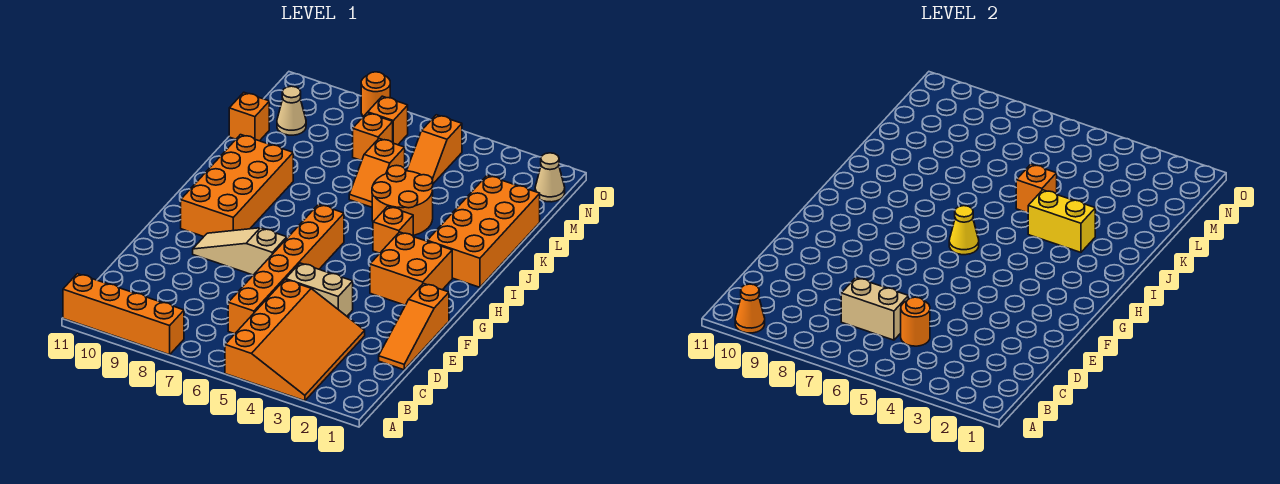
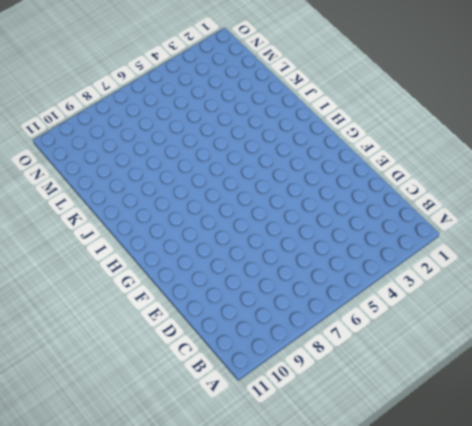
none -> orange slope A3:D5 level 1 top 5
none -> orange brick A8:A11 level 1
none -> orange brick C6:H6 level 1

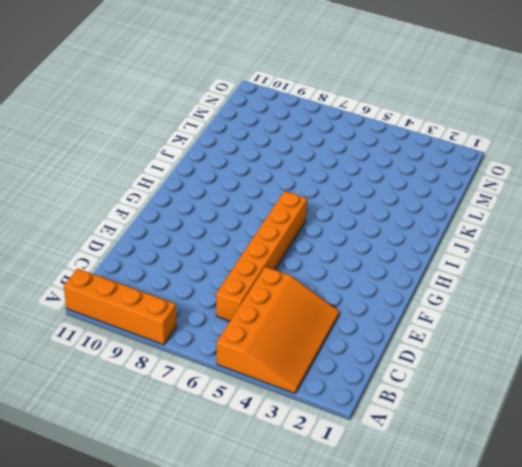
none -> orange slope D1:F1 level 1 top F
none -> tan brick E4:E5 level 1
none -> tan slope F7:F9 level 1 top 7

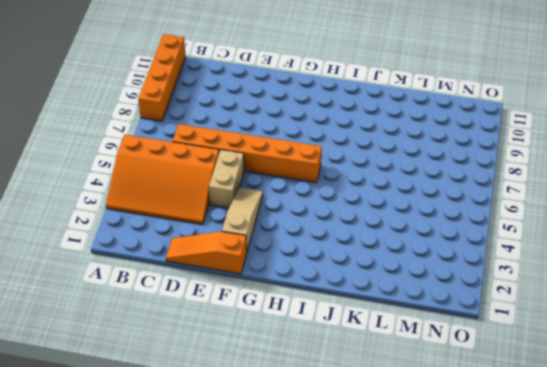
tan slope F2:F4 level 1 top 2 -> tan slope F7:F9 level 1 top 7
none -> orange brick G2:H3 level 1
none -> orange brick G9:J10 level 1
none -> orange brick I1:L2 level 1

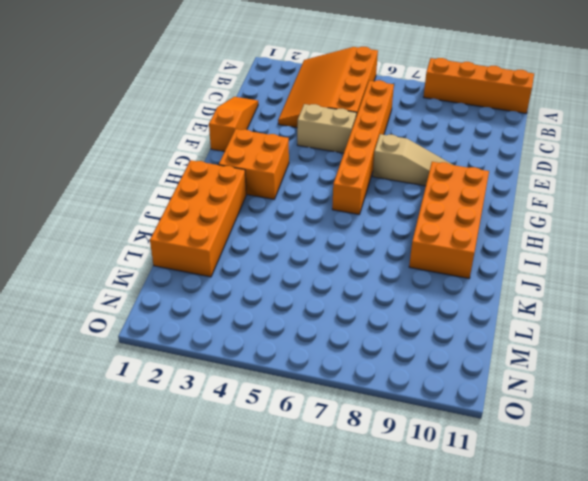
none -> orange brick I4 level 1
none -> orange round brick J4:K5 level 1
none -> orange slope K6:L6 level 1 top L

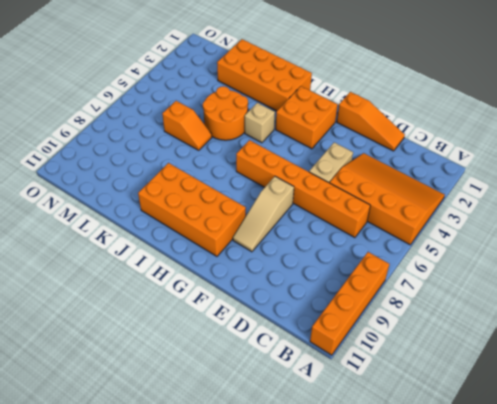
tan brick I4 level 1 -> orange brick I4 level 1
none -> orange brick L11 level 1
none -> orange slope M5:N5 level 1 top N
none -> orange brick M7 level 1

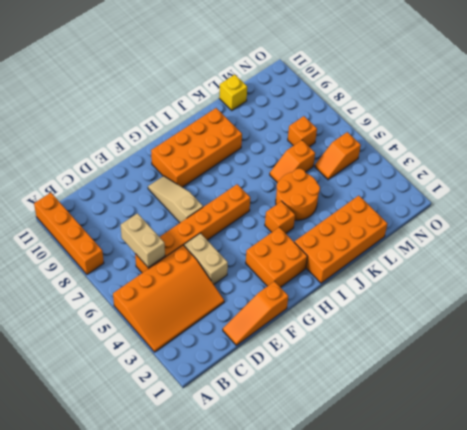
yellow brick L11 level 1 -> orange brick L11 level 1
none -> tan cone M10 level 1
none -> tan cone N1 level 1
none -> orange brick N7 level 1

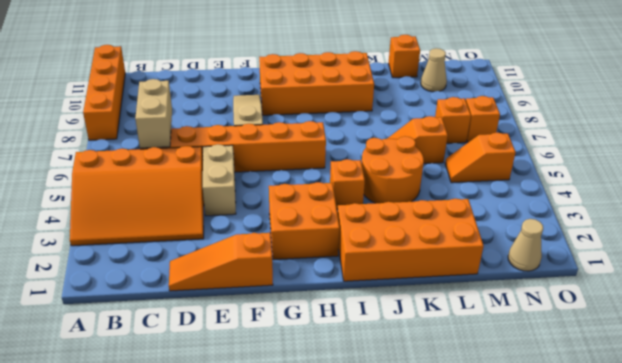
none -> orange round brick O8 level 1
none -> orange cone A10 level 2
none -> orange round brick C5 level 2

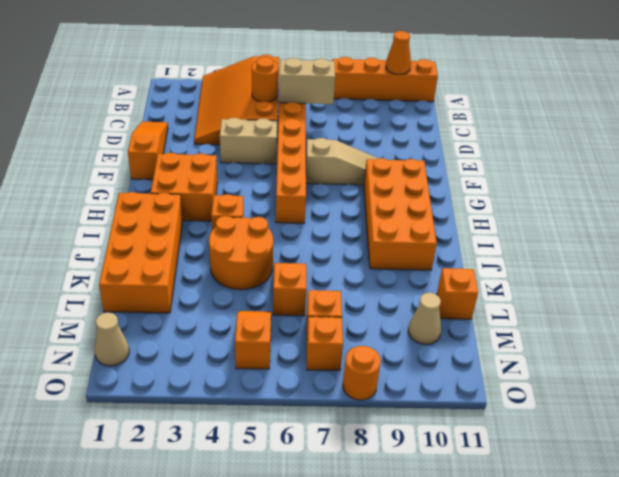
none -> yellow cone H6 level 2
none -> yellow brick J3:J4 level 2
none -> orange brick K5 level 2

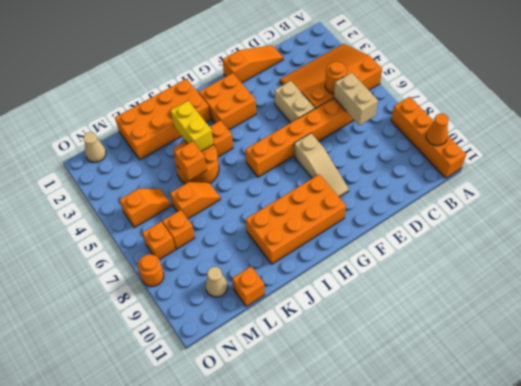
none -> yellow cone H6 level 2

